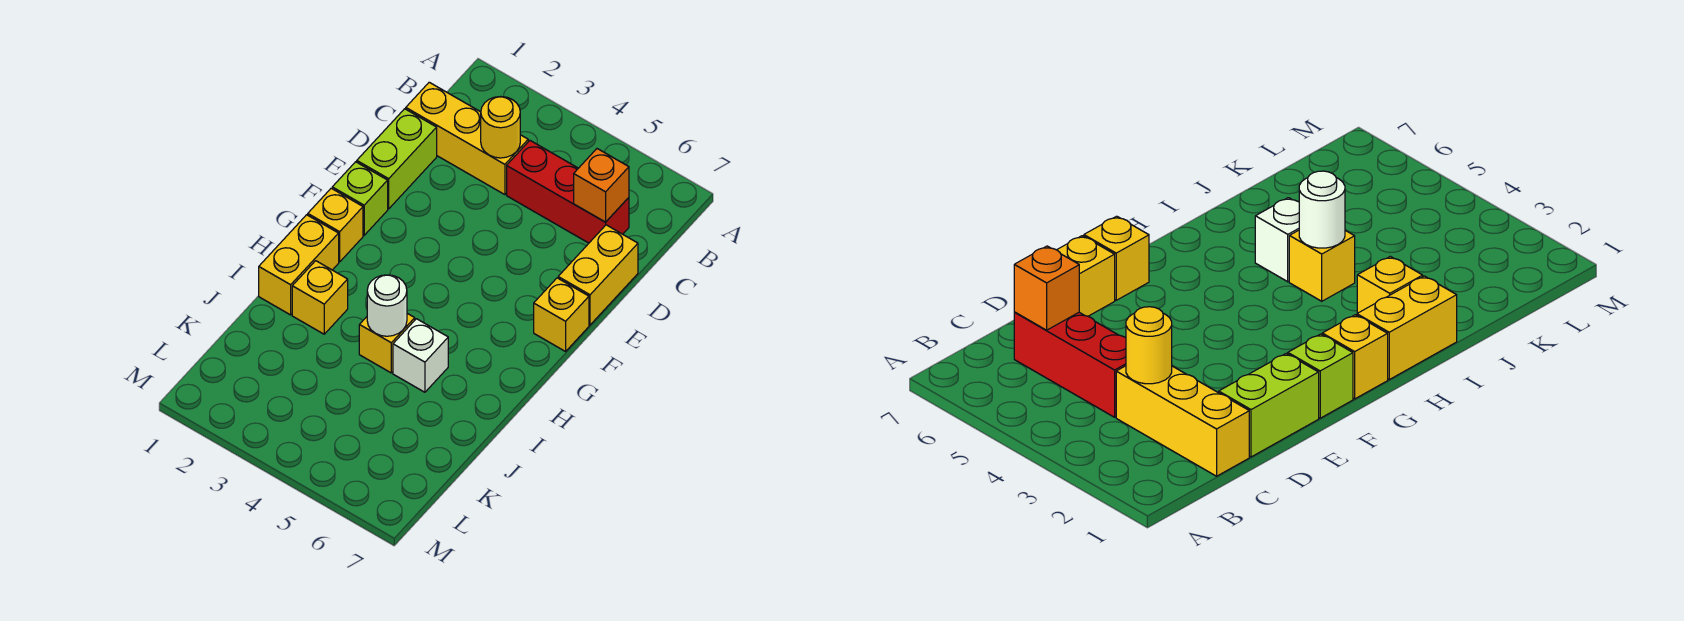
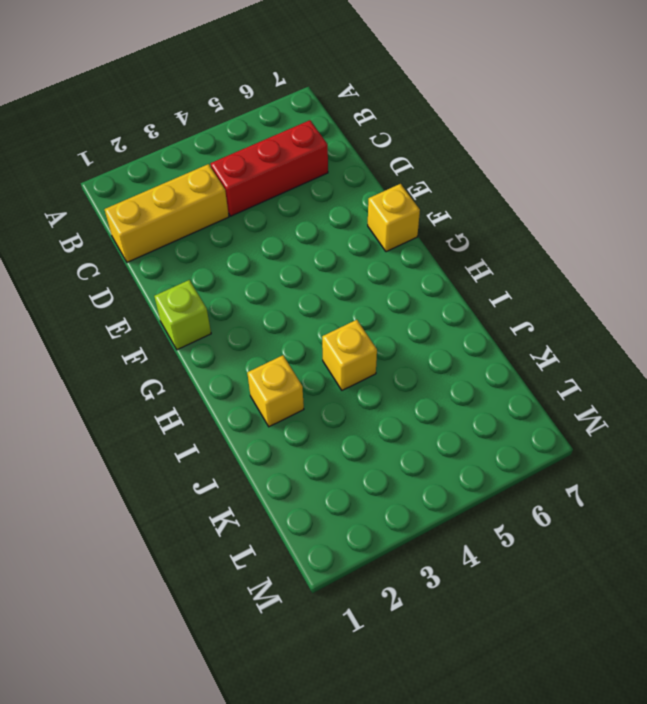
none -> lime brick D1:E1 level 1
none -> yellow brick D7:E7 level 1
none -> yellow brick G1 level 1

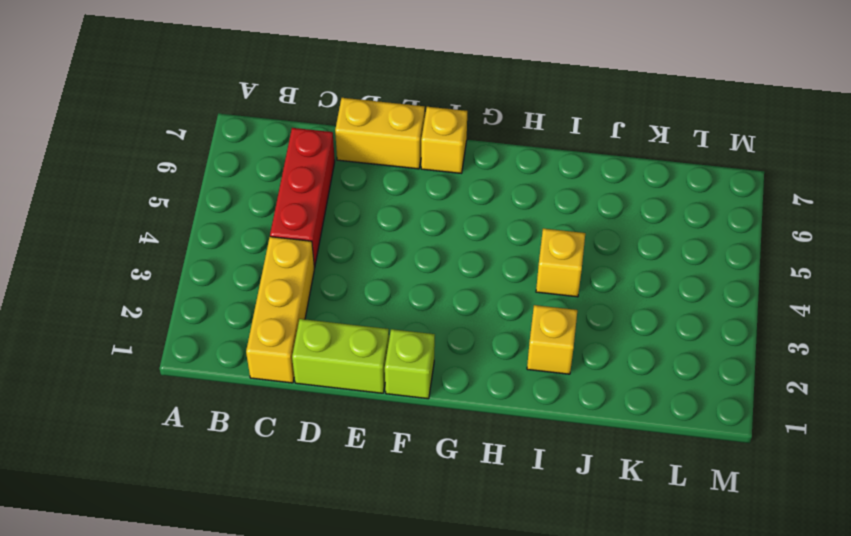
none -> yellow brick G1 level 1
none -> yellow brick H1:I1 level 1
none -> white brick I5 level 1

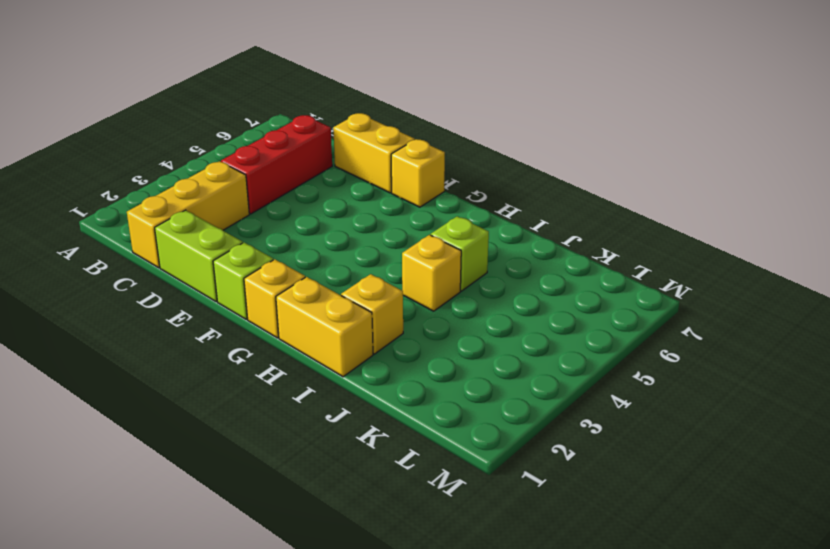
lime brick I5 level 1 -> white brick I5 level 1
none -> yellow round brick C3 level 2
none -> orange brick C6 level 2
none -> white round brick I4 level 2

